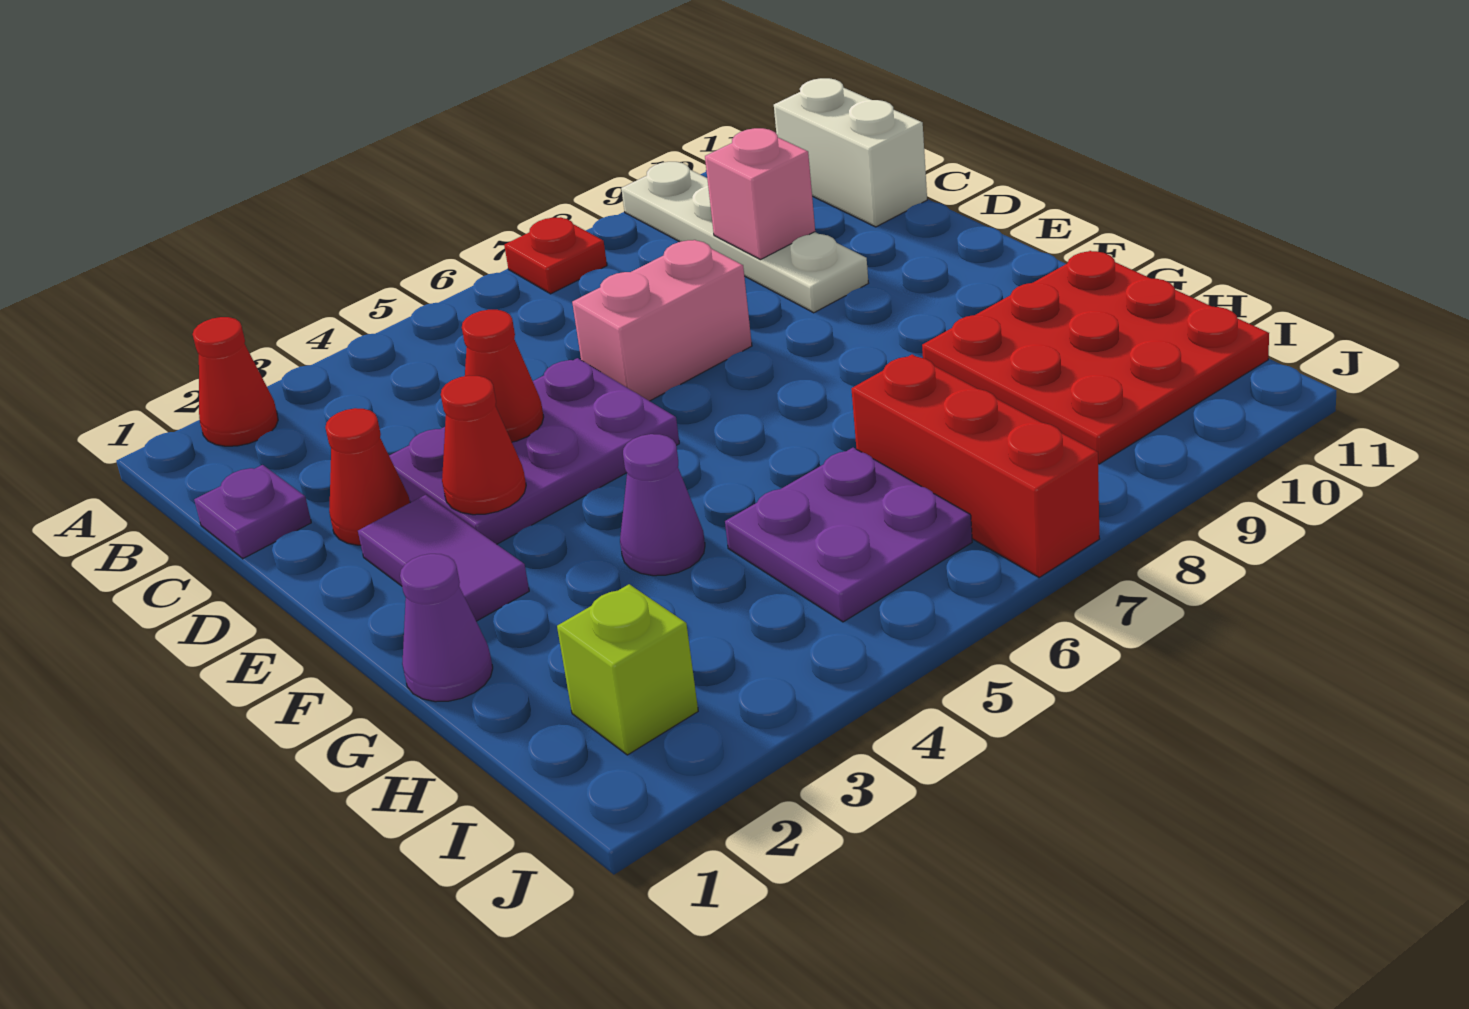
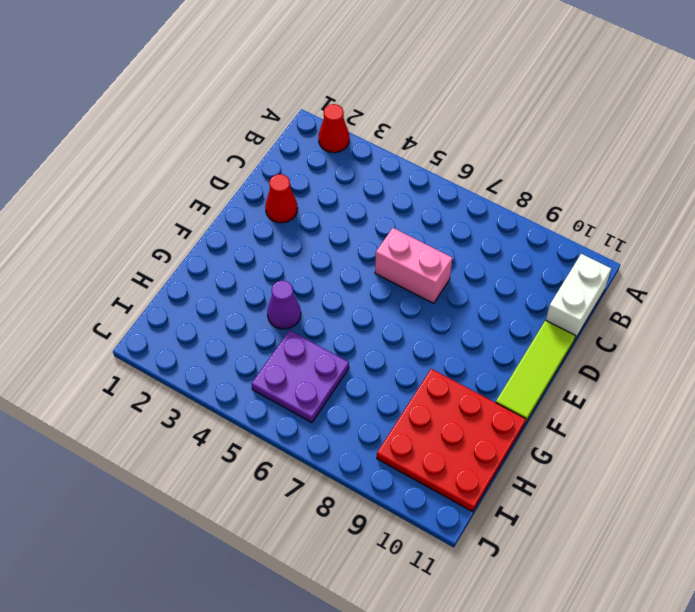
lime tile D11:F11 level 1 -> none
none -> red plate A7 level 1
none -> white plate A9:D9 level 1
none -> purple plate C1 level 1

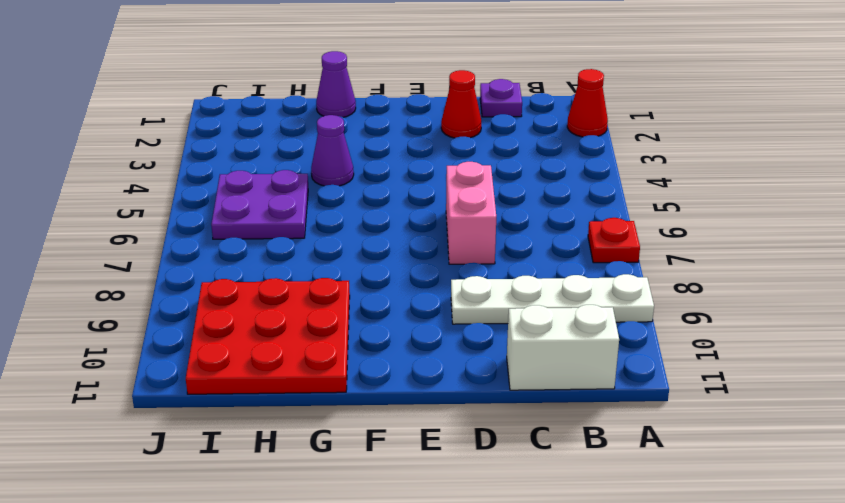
none -> purple plate D3:E5 level 1
none -> purple tile E2:F2 level 1
none -> red brick H7:J7 level 1

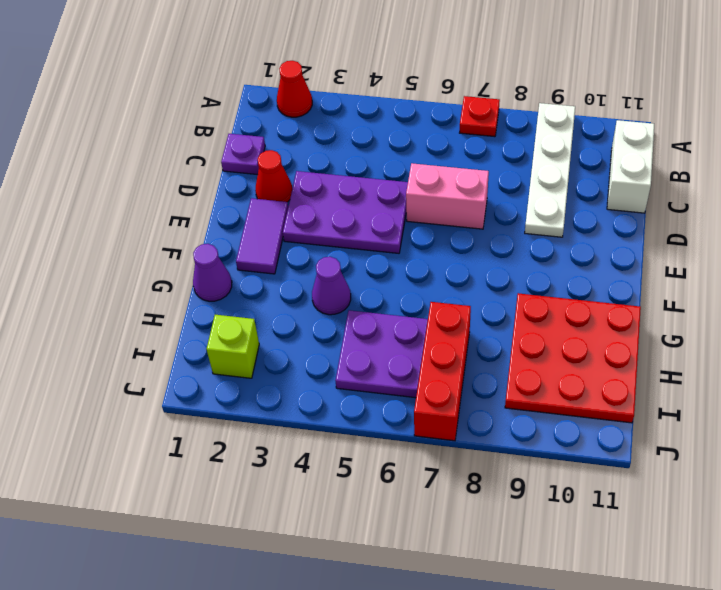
none -> pink brick C9 level 2
none -> red cone D4 level 2
none -> red cone E3 level 2

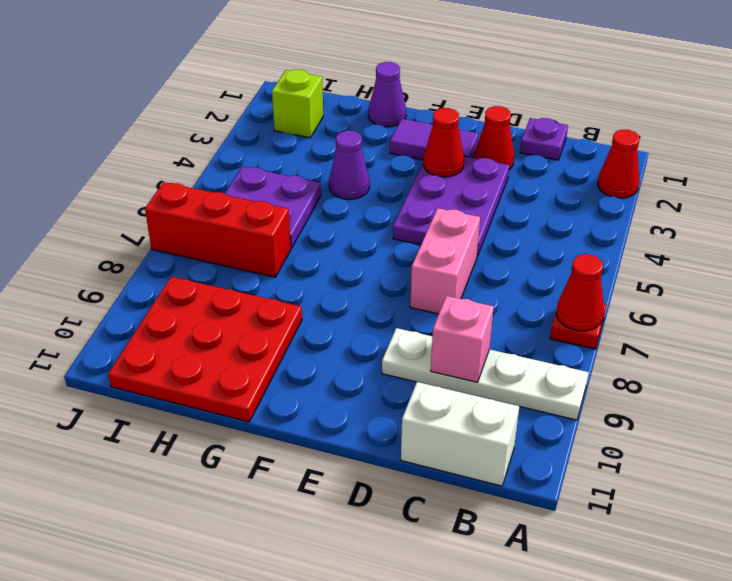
red cone A7 level 2 -> red cone D4 level 2

